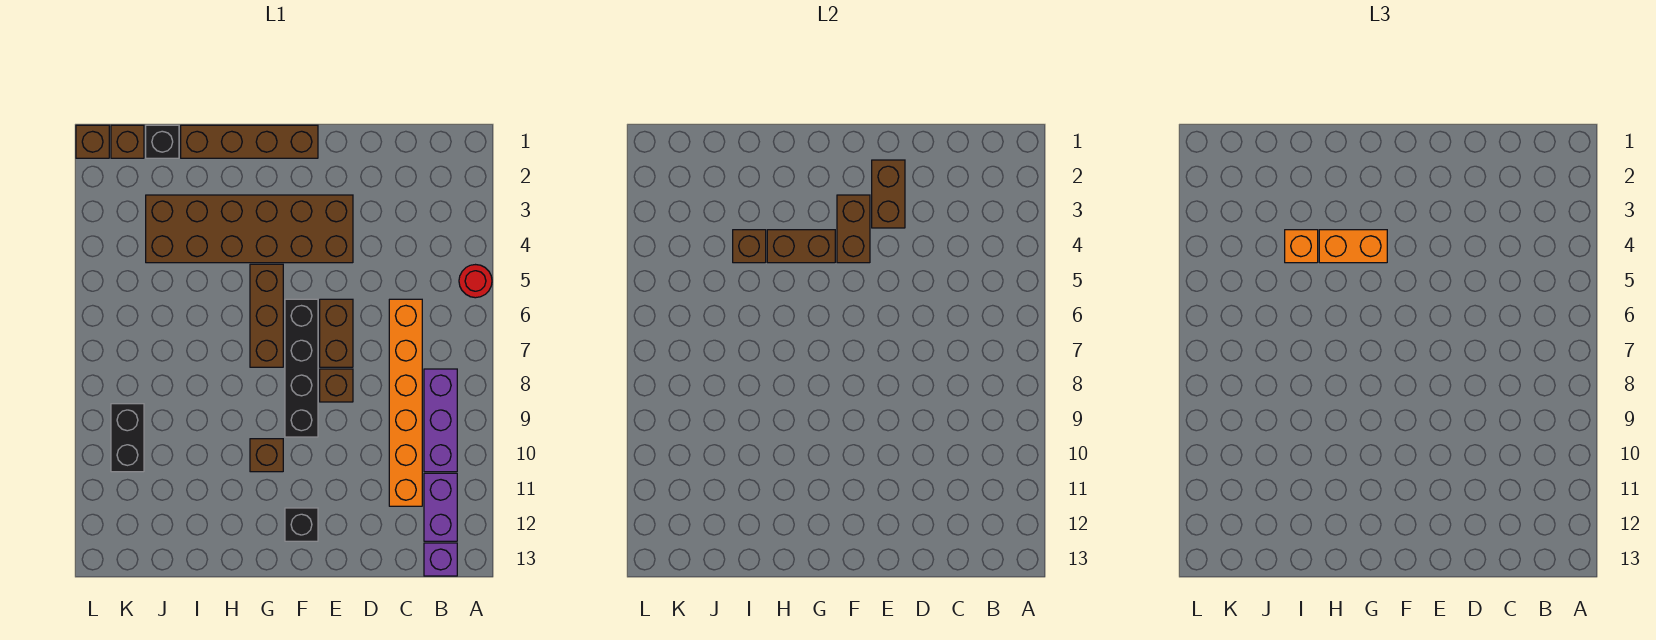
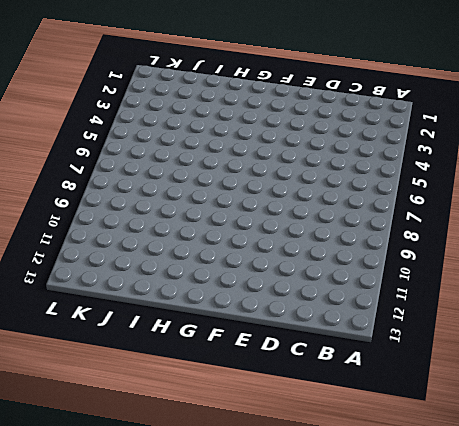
none -> red round brick A5 level 1
none -> purple brick B8:B10 level 1
none -> purple brick B11:B12 level 1

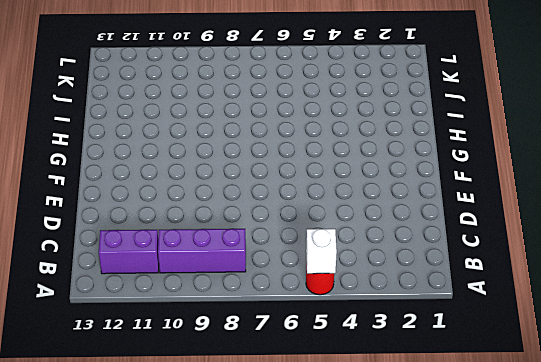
white brick A5 level 2 -> none
none -> purple brick B13 level 1
none -> orange brick C6:C11 level 1
none -> brown brick E3:J4 level 1

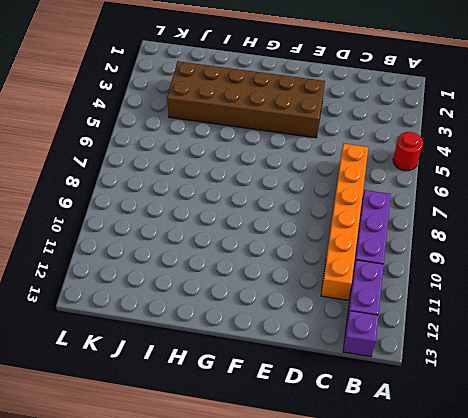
none -> brown brick E6:E7 level 1
none -> brown brick E8 level 1
none -> brown brick F1:I1 level 1

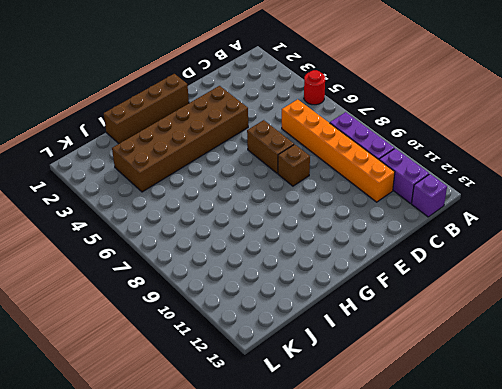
none -> black brick F6:F9 level 1
none -> black brick F12 level 1
none -> brown brick G5:G7 level 1

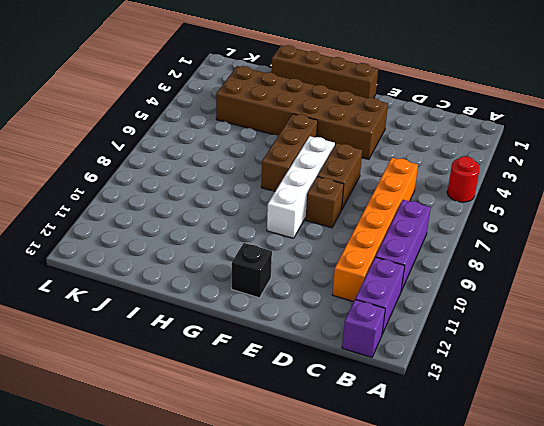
white brick F6:F9 level 1 -> black brick F6:F9 level 1
none -> brown brick G10 level 1
none -> black brick J1 level 1
none -> brown brick K1 level 1

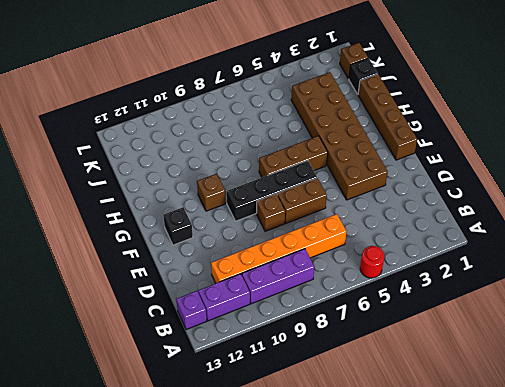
none -> black brick K9:K10 level 1
none -> brown brick L1 level 1
none -> brown brick E2:E3 level 2

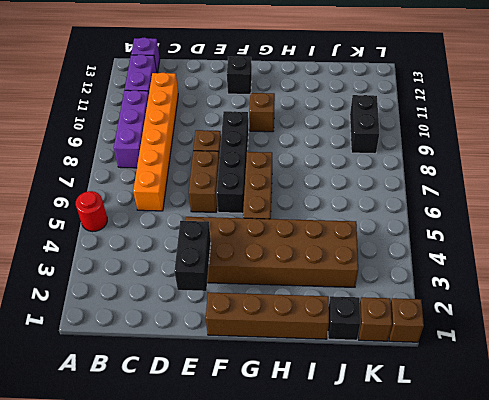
black brick E2:E3 level 2 -> brown brick E2:E3 level 2
none -> brown brick F3:F4 level 2
none -> brown brick G4:H4 level 2
none -> brown brick I4 level 2

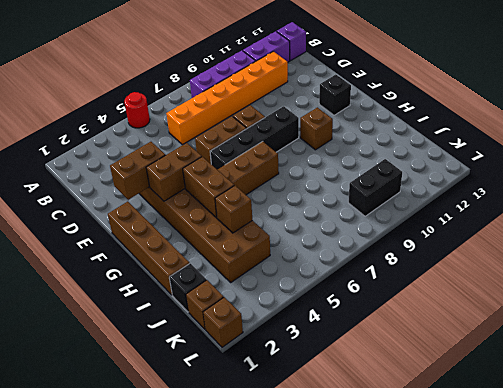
none -> orange brick G4:H4 level 3
none -> orange brick I4 level 3

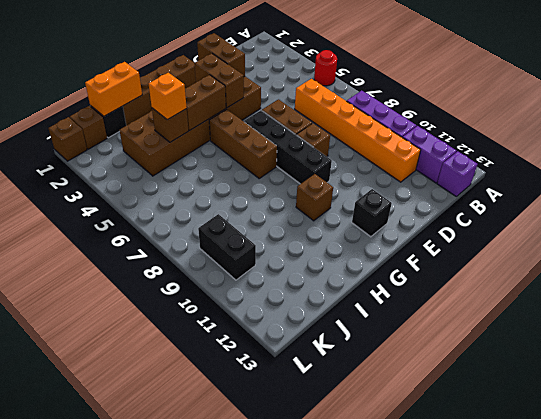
orange brick I1:J1 level 2 -> orange brick G4:H4 level 3

